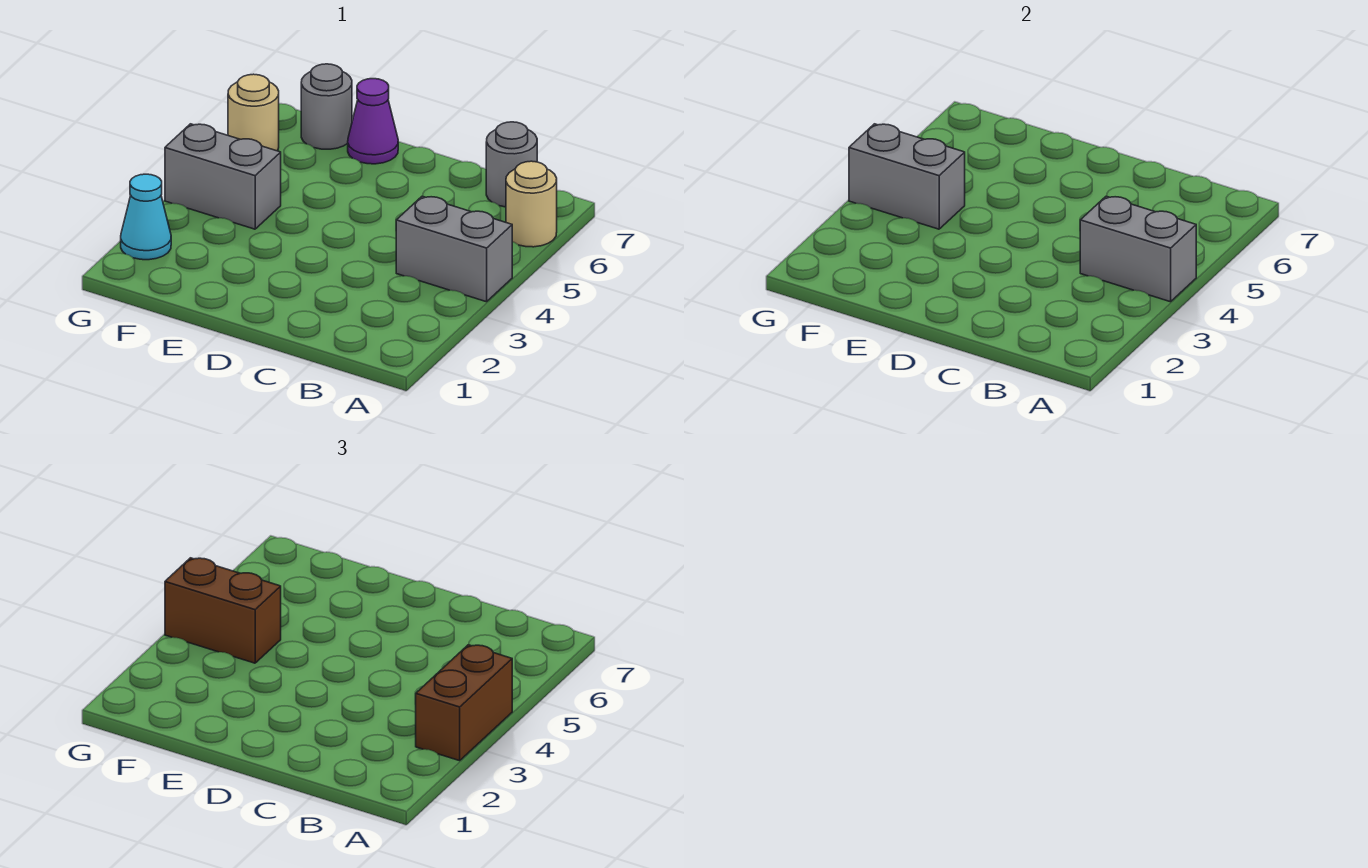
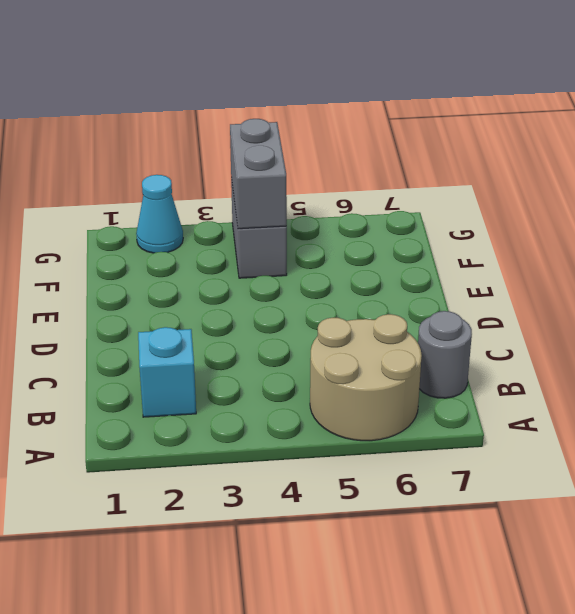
tan round brick A5:B6 level 1 -> tan round brick A6 level 1
cyan brick B2 level 1 -> none
none -> grey brick A4:B4 level 1
none -> purple cone E7 level 1
none -> grey round brick F7 level 1

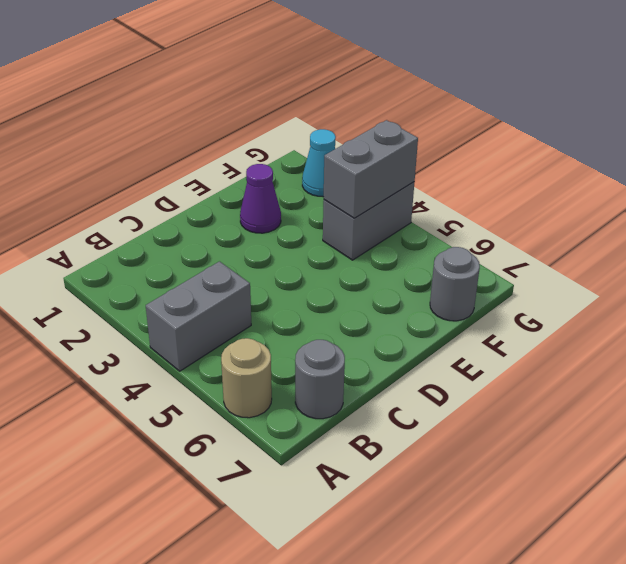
purple cone E2 level 1 -> purple cone E7 level 1
none -> tan round brick G6 level 1
none -> grey brick A4:B4 level 2
none -> brown brick A3:A4 level 3

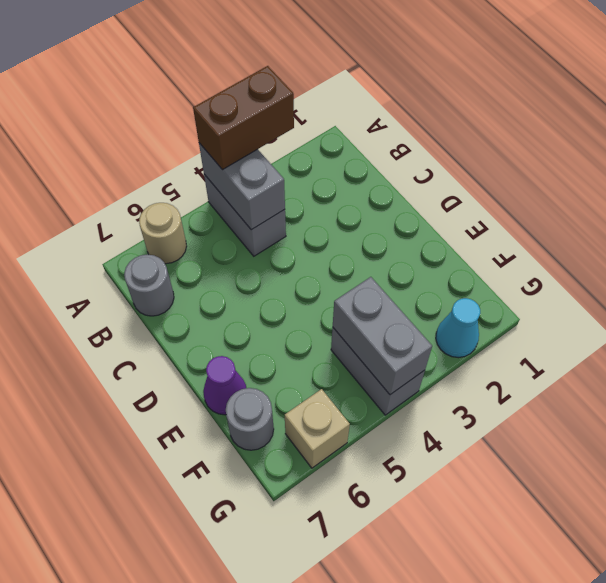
tan brick G6 level 1 -> tan round brick G6 level 1
none -> brown brick F4:G4 level 3

